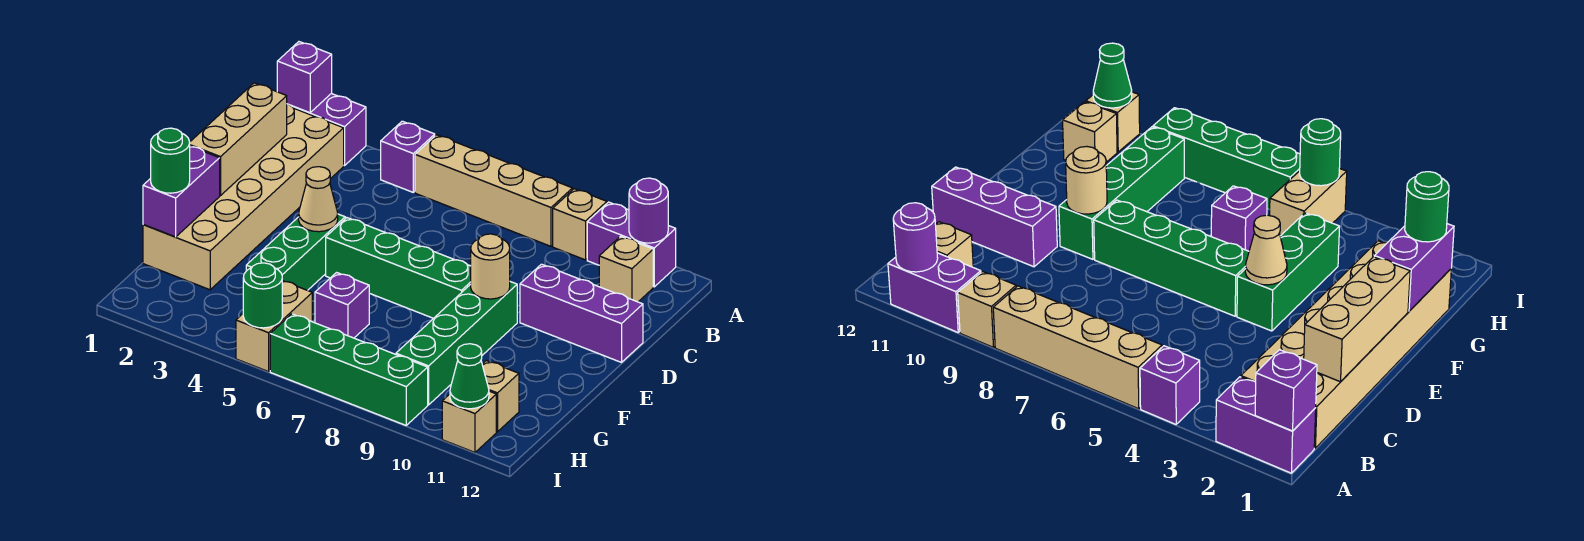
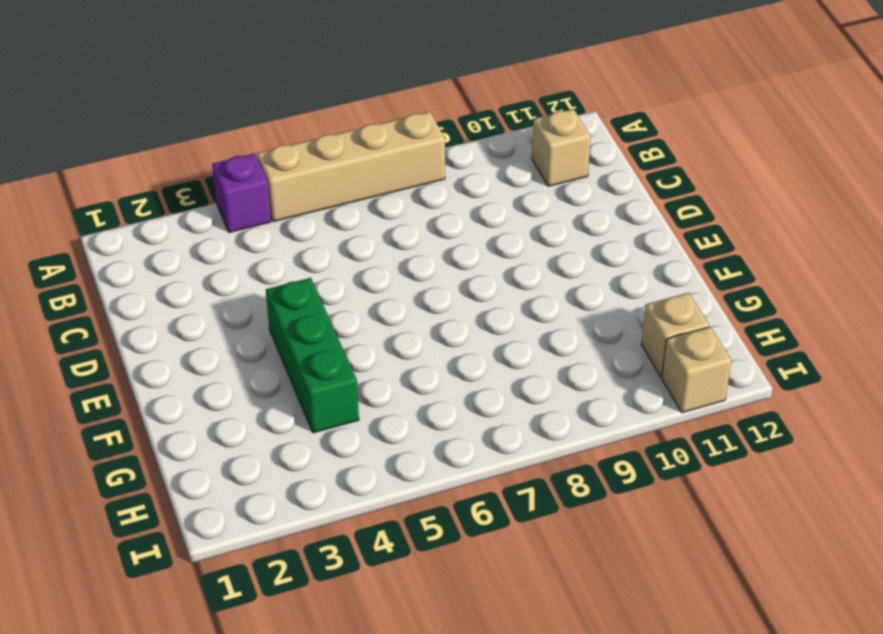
none -> purple brick A1:A2 level 1
none -> tan brick A9 level 1
none -> purple brick A10:A11 level 1

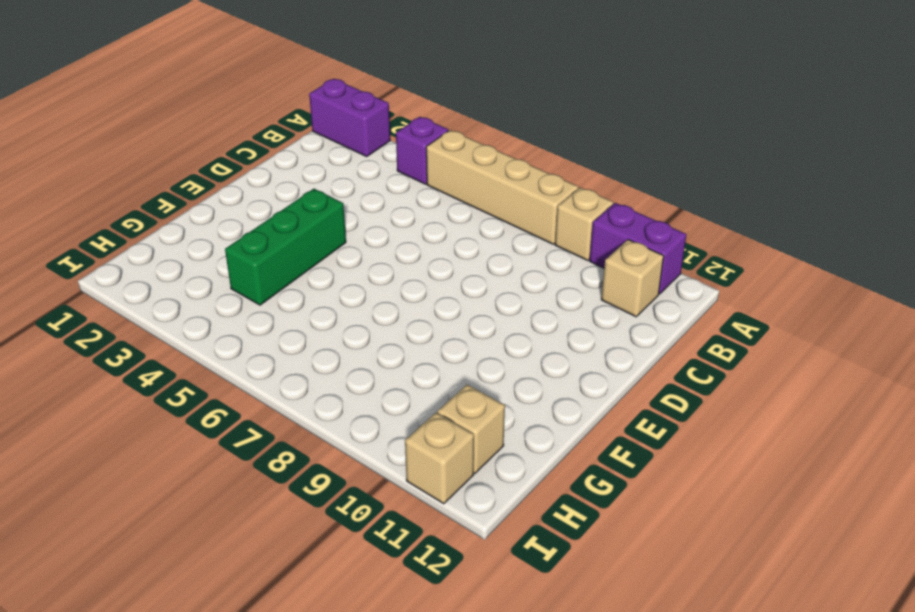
none -> tan brick B1:G2 level 1
none -> purple brick D10:D12 level 1
none -> green brick E5:E8 level 1

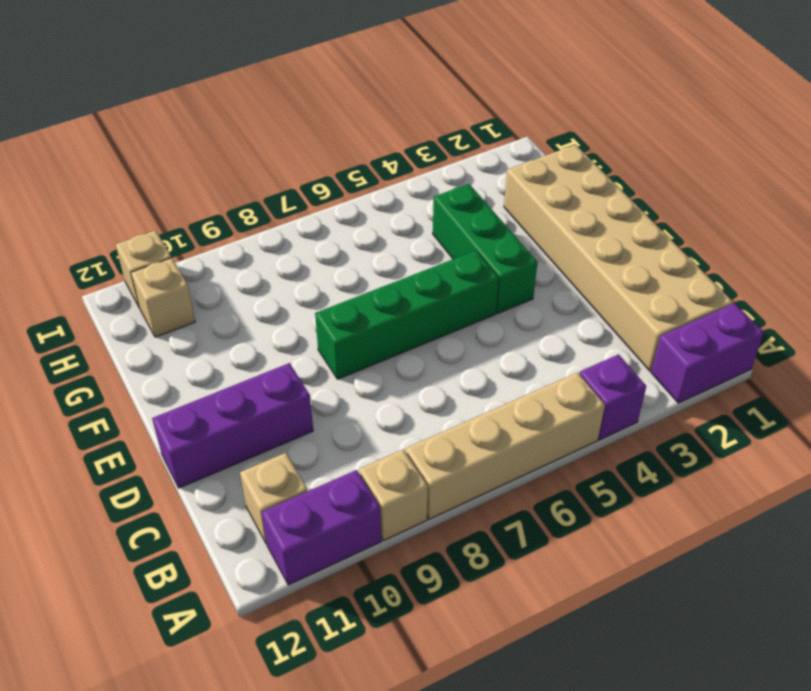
none -> green brick E9:H9 level 1
none -> purple brick G6 level 1
none -> tan brick H5:I5 level 1

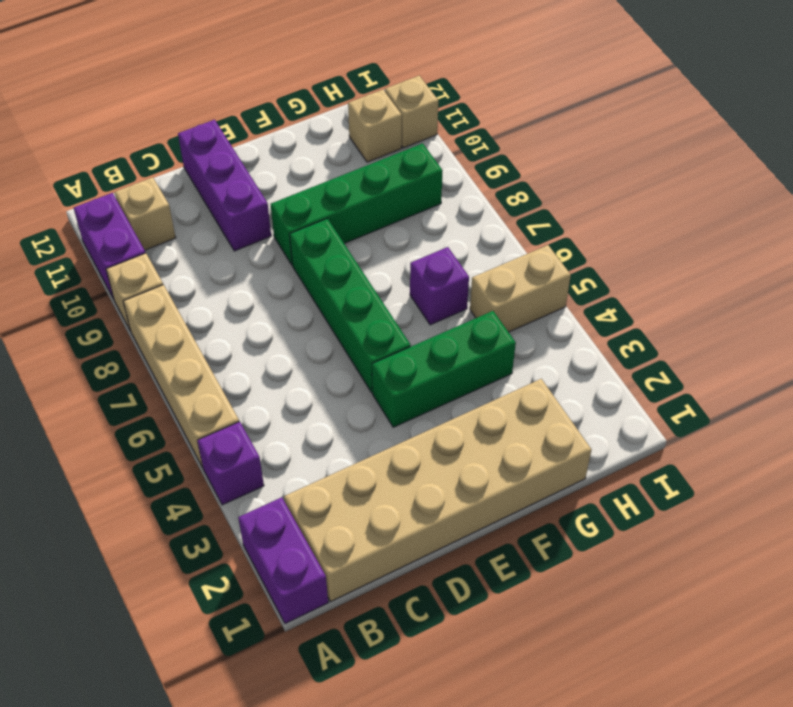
none -> green brick I6:I9 level 1
none -> purple brick A1 level 2
none -> purple round brick A11 level 2

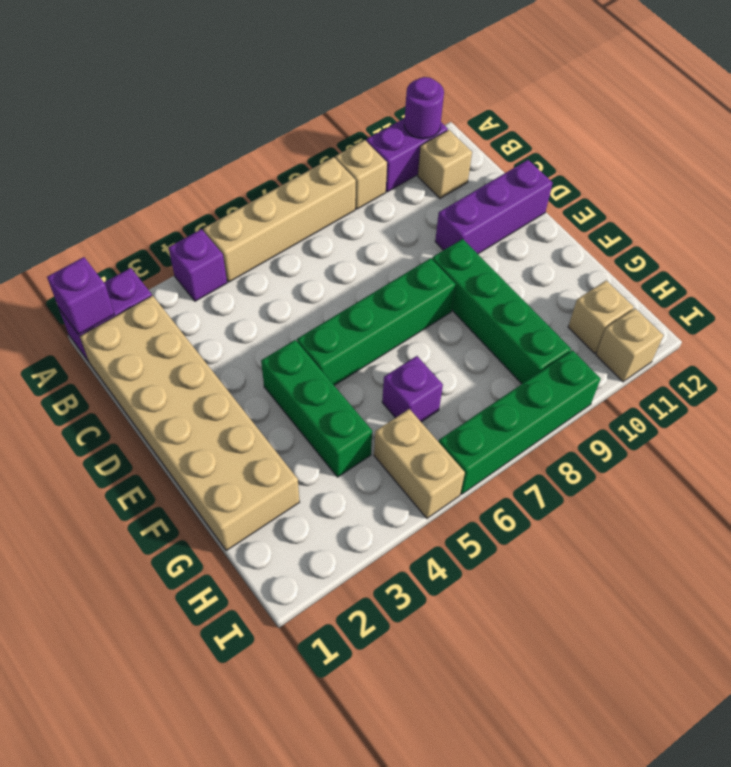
none -> tan brick C1:E1 level 2
none -> tan cone E4 level 2
none -> tan round brick E9 level 2

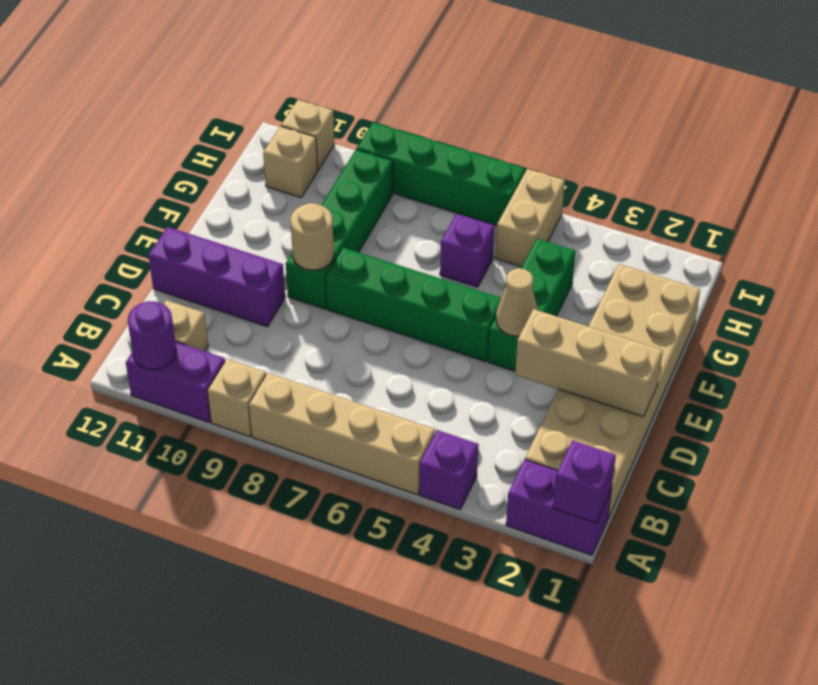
tan brick D1:D3 level 2 -> tan brick C1:E1 level 2
none -> purple brick F1:G1 level 2
none -> green round brick I5 level 2
none -> green cone I11 level 2

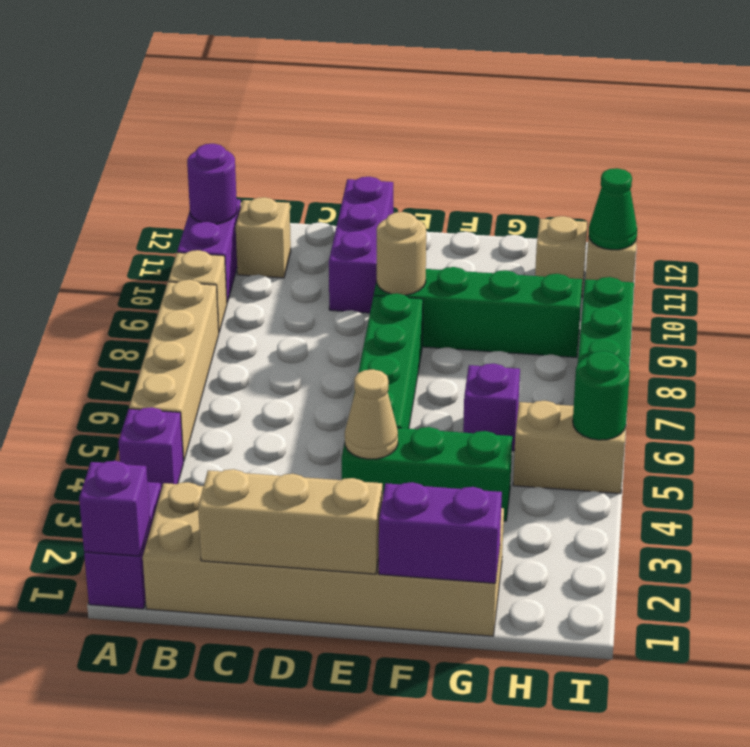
none -> green round brick G1 level 3

